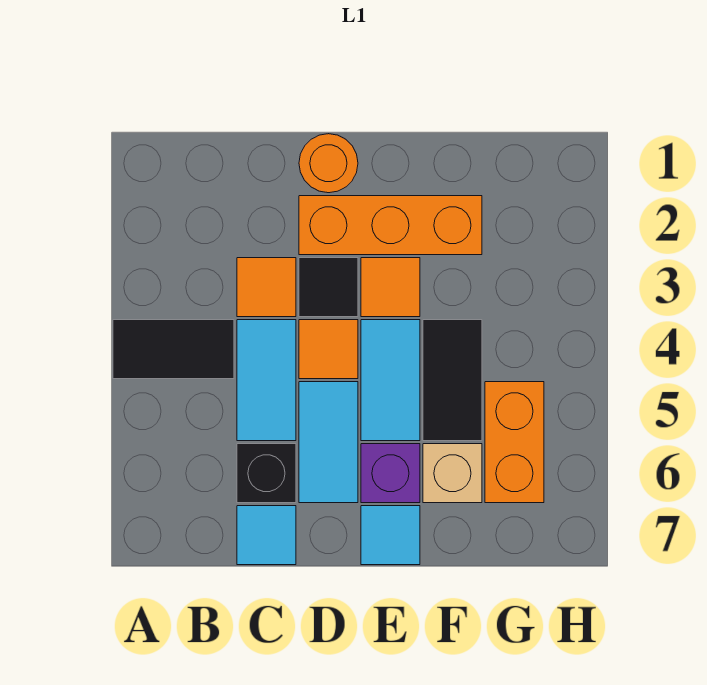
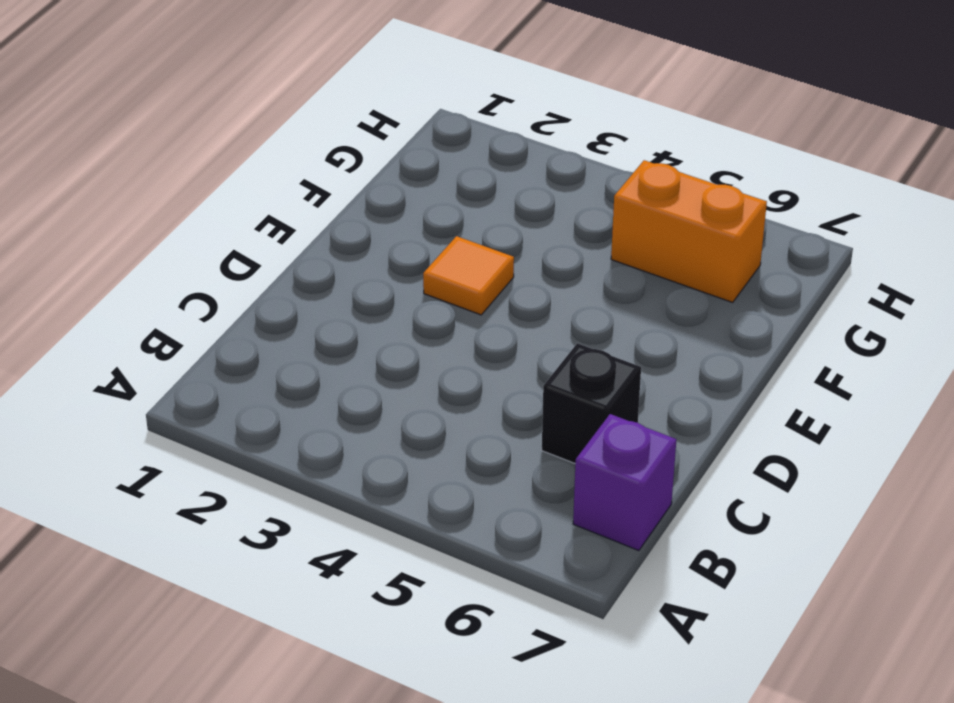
purple brick B7 level 1 -> purple brick E6 level 1
none -> black tile A4:B4 level 1
none -> orange tile C3 level 1
none -> cyan tile C4:C5 level 1

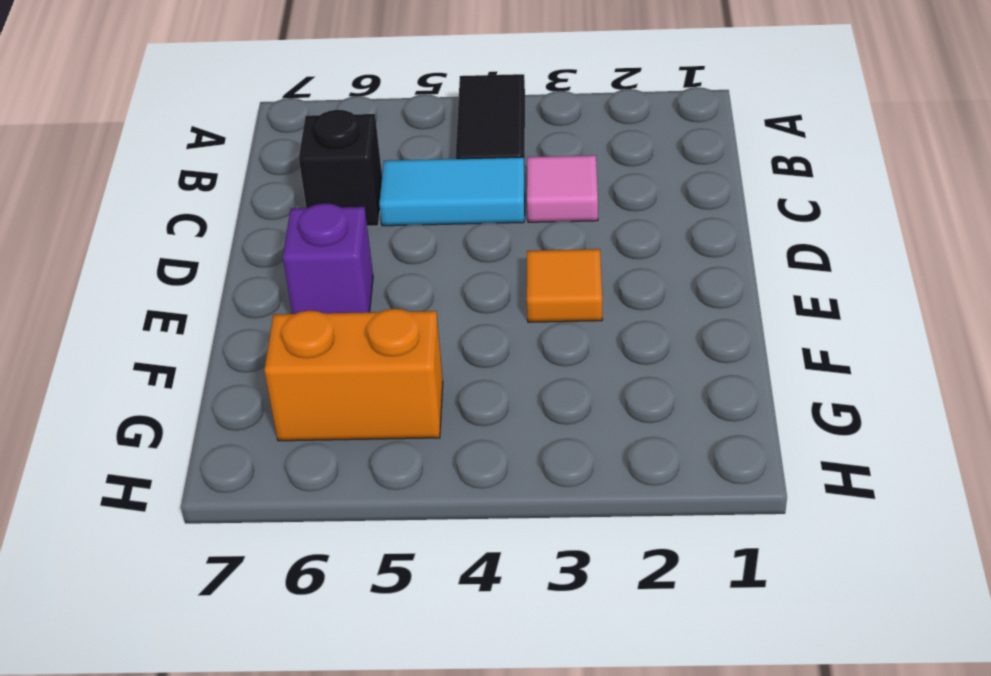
pink tile C3 level 1 -> orange tile C3 level 1
none -> cyan tile C7 level 1
none -> orange round brick D1 level 1
none -> orange brick D2:F2 level 1

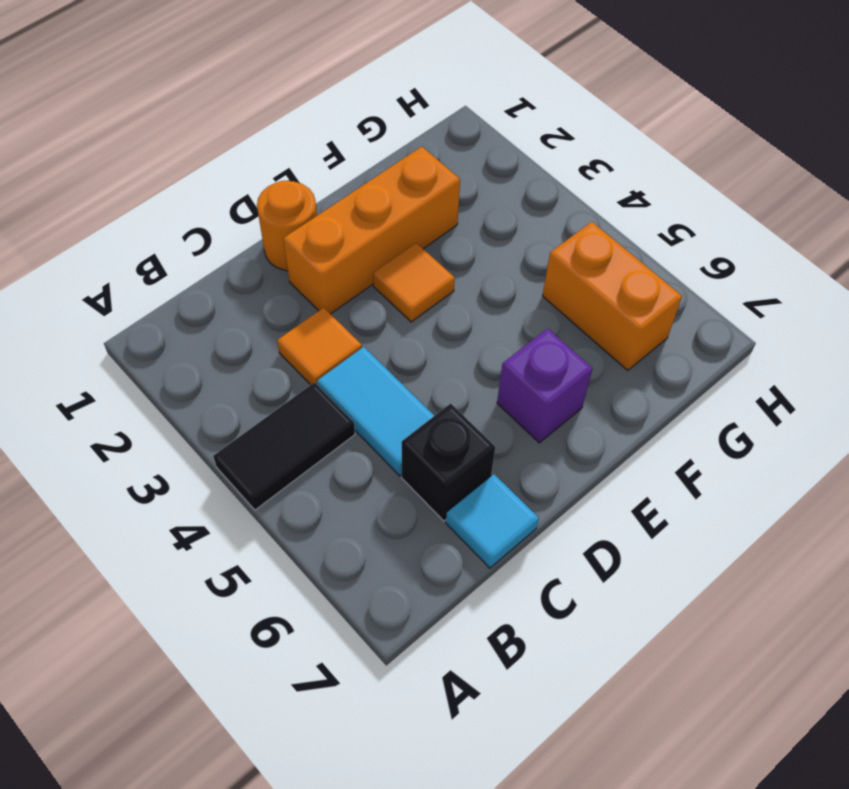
none -> black tile D3 level 1
none -> orange tile D4 level 1
none -> cyan tile D5:D6 level 1

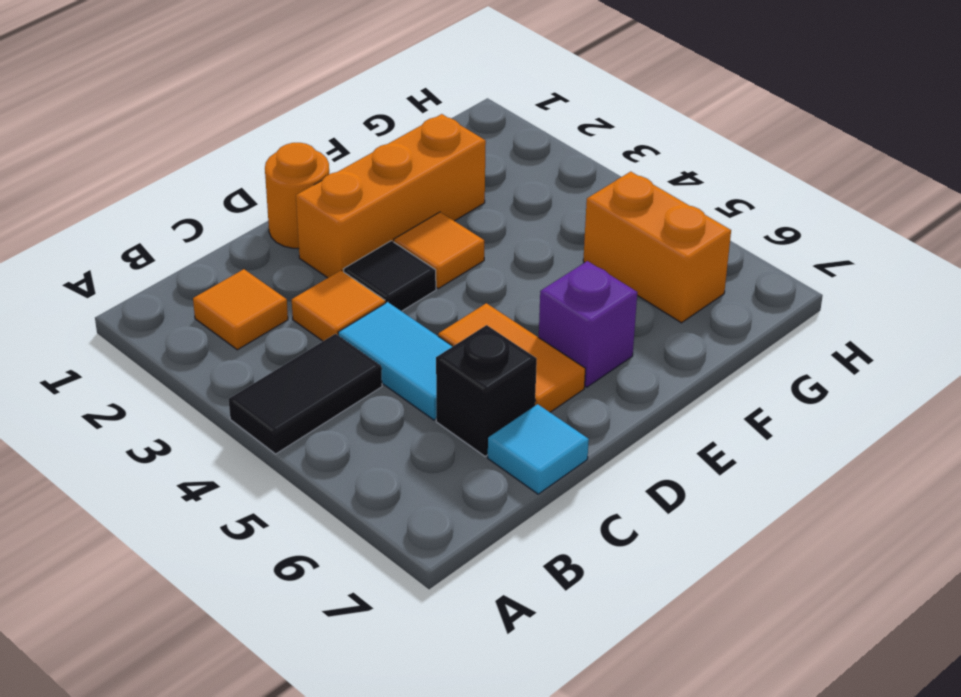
orange tile B2 level 1 -> orange tile D4 level 1
orange tile D5:D6 level 1 -> cyan tile D5:D6 level 1
none -> cyan tile E4:E5 level 1
none -> cyan tile E7 level 1
none -> black tile F4:F5 level 1

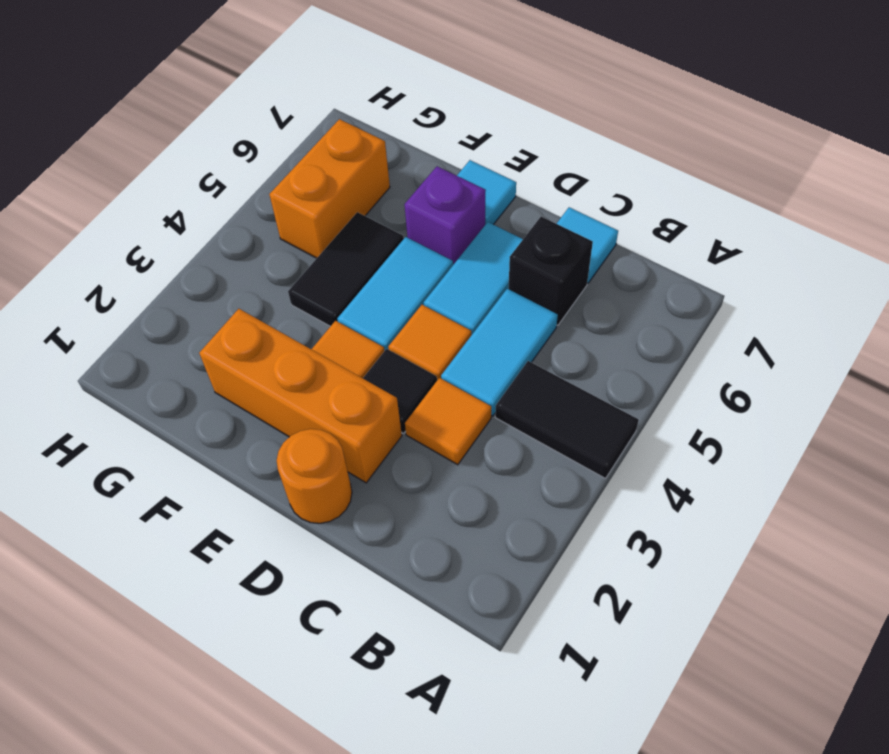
none -> tan brick F6 level 1

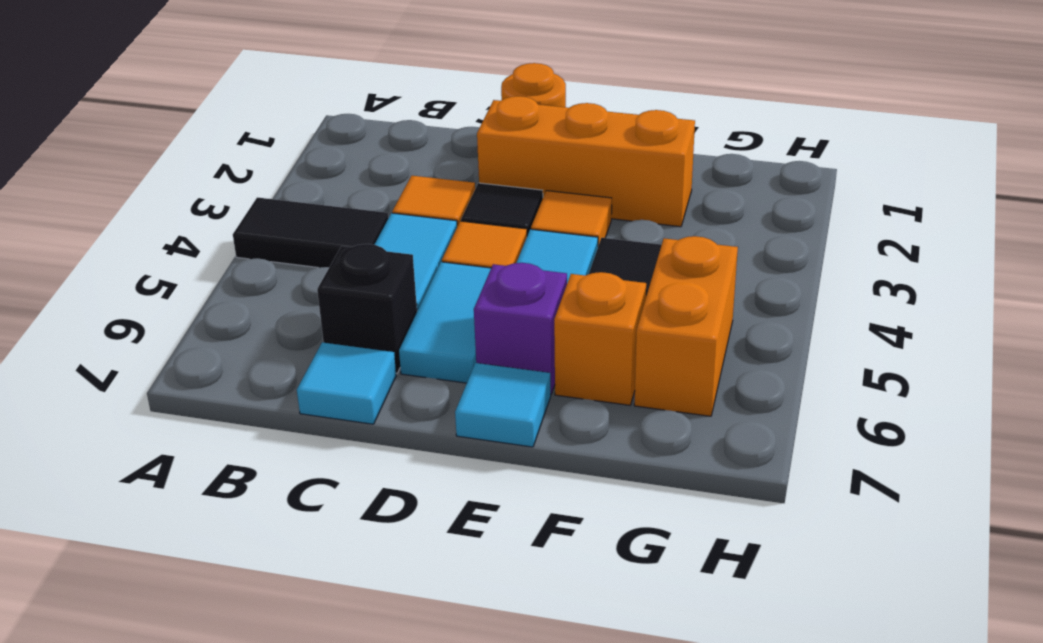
orange brick F6 level 1 -> tan brick F6 level 1

